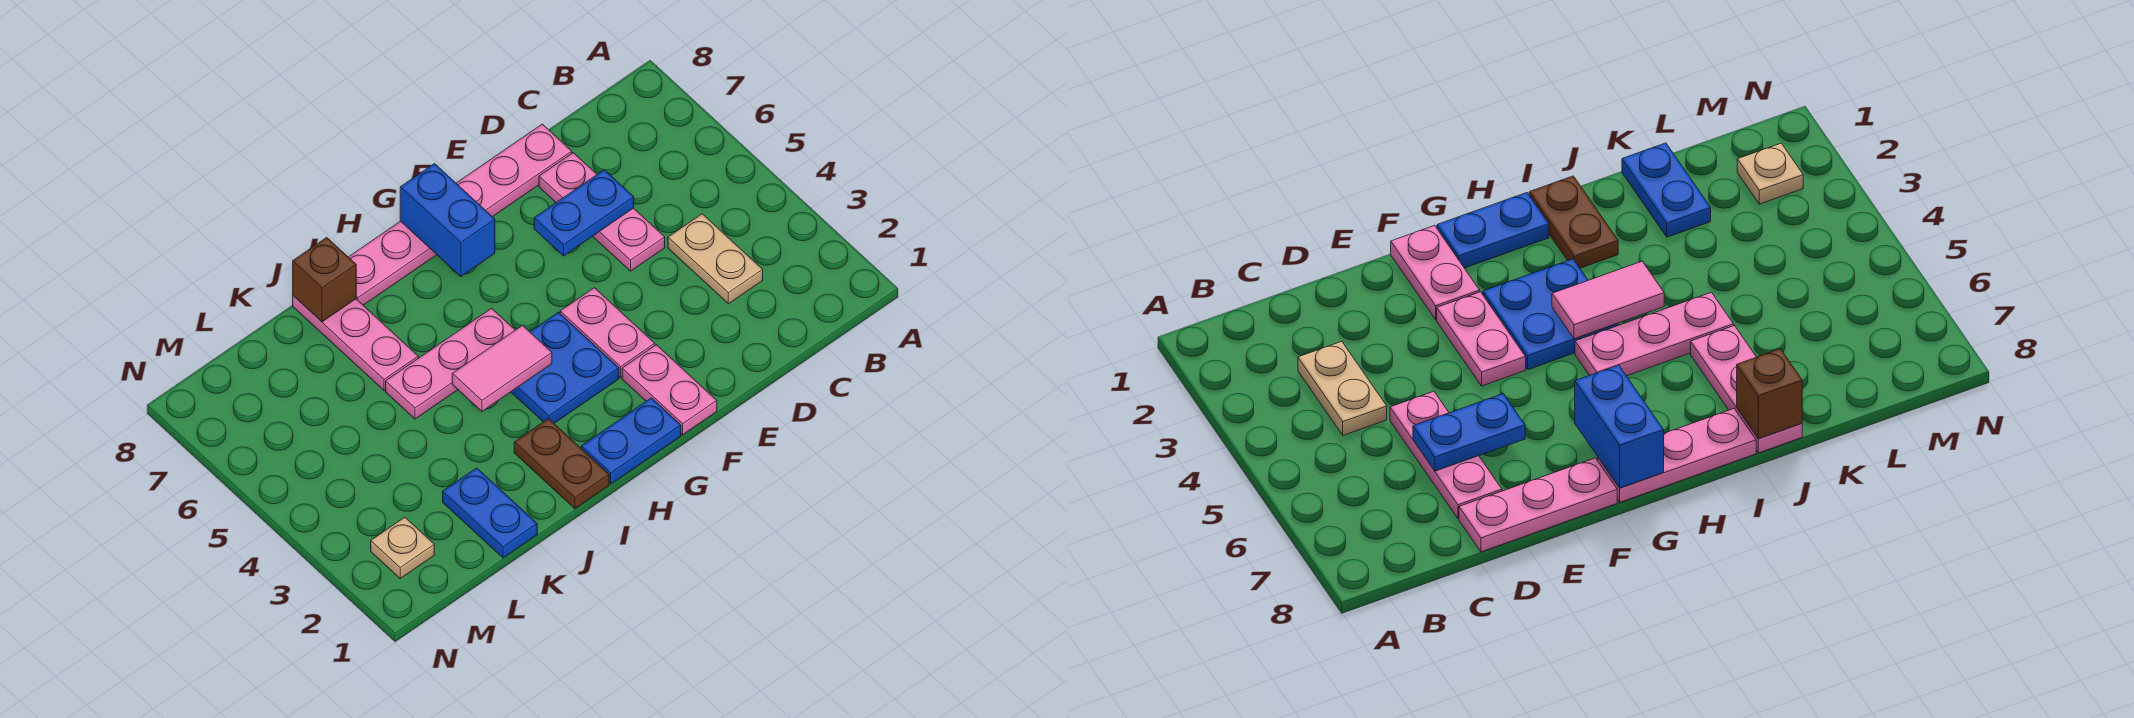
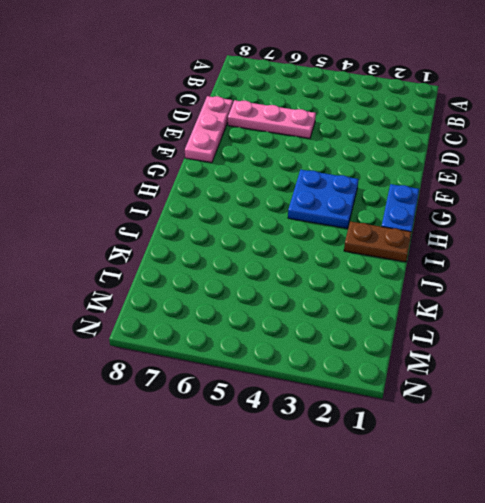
none -> tan plate C3:C4 level 1
none -> pink plate F1:F2 level 1
none -> pink plate F3:F4 level 1

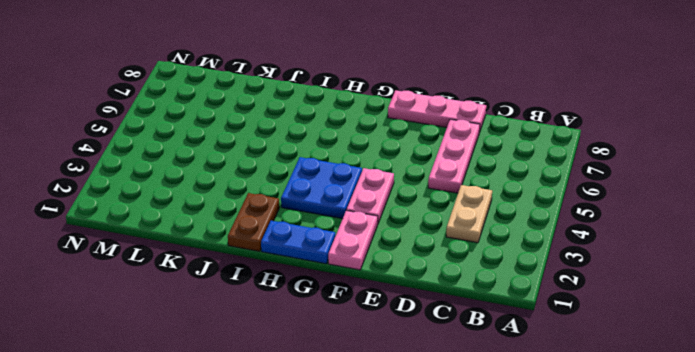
none -> pink plate G8:I8 level 1
none -> pink plate H5:J5 level 1
none -> pink plate J6:J8 level 1

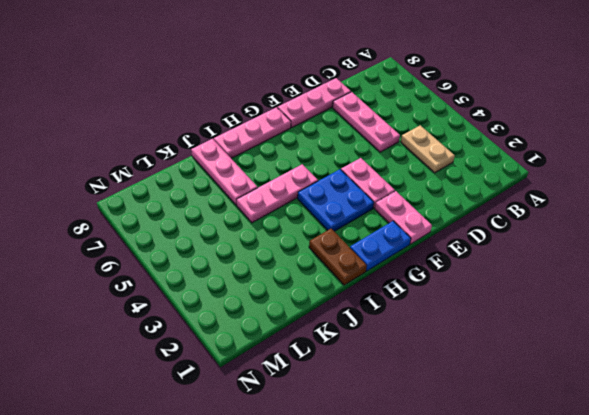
none -> blue plate K1:K2 level 1
none -> tan plate M2 level 1
none -> blue plate D6:E6 level 2

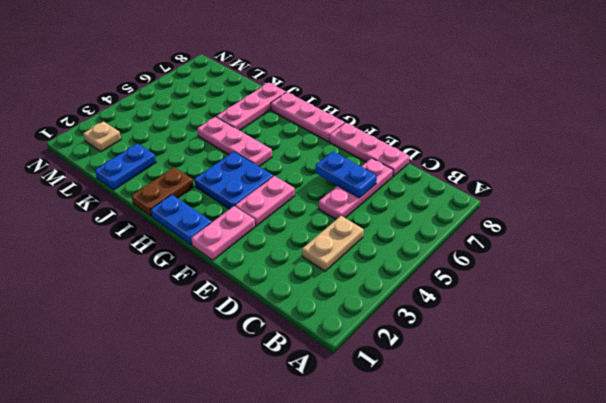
none -> blue brick G7:G8 level 2
none -> pink tile H4:I4 level 2
none -> brown brick J8 level 2

